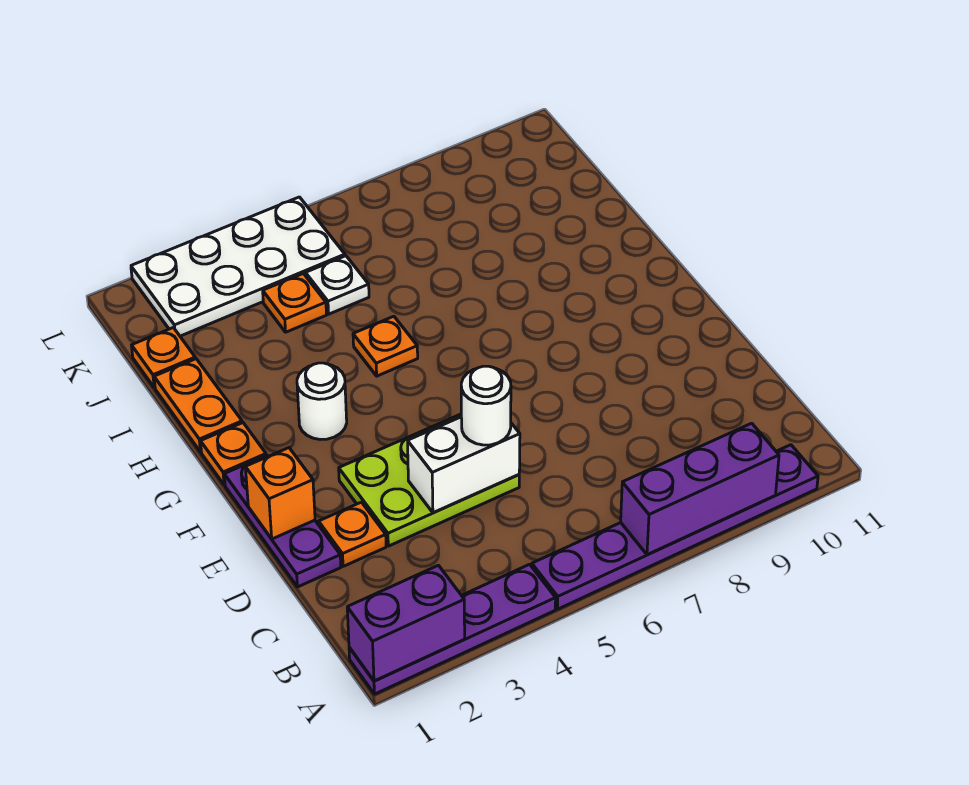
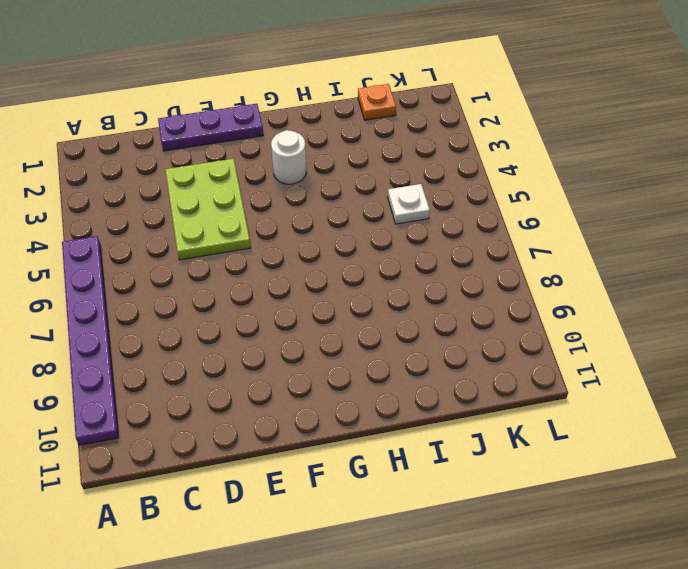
none -> purple plate A1:A4 level 1
none -> orange plate D2 level 1
none -> orange plate G1 level 1

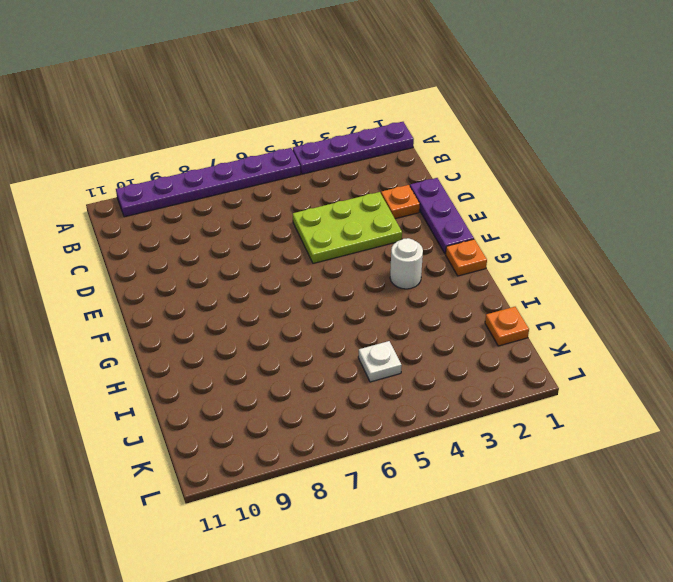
none -> orange plate H1:I1 level 1
none -> orange plate H5 level 1
none -> orange plate J4 level 1

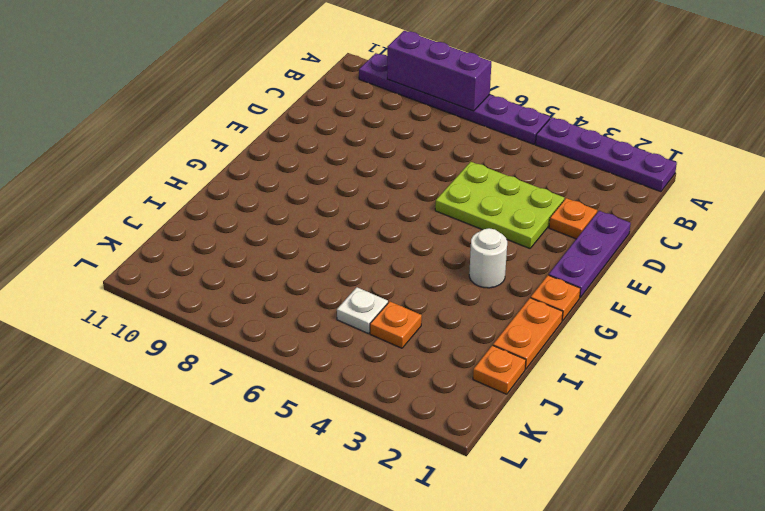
none -> orange plate H5 level 1
none -> white plate K2:L5 level 1
none -> purple brick A1:A2 level 2

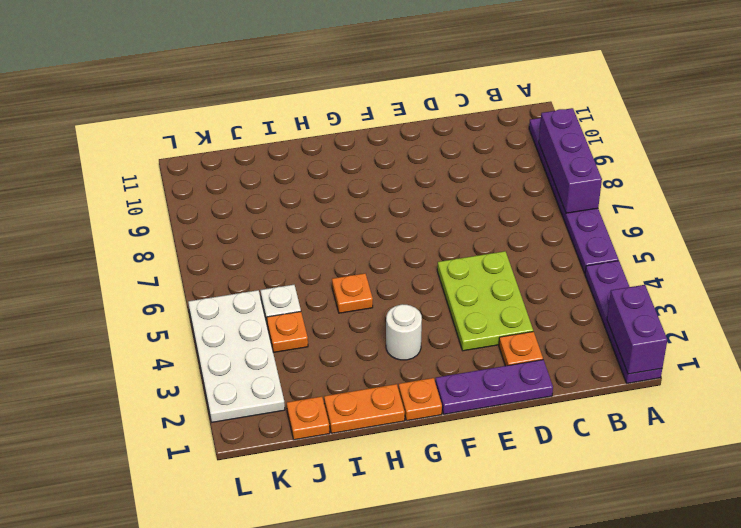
none -> white brick D4:D5 level 2
none -> orange brick E1 level 2
none -> white round brick D5 level 3

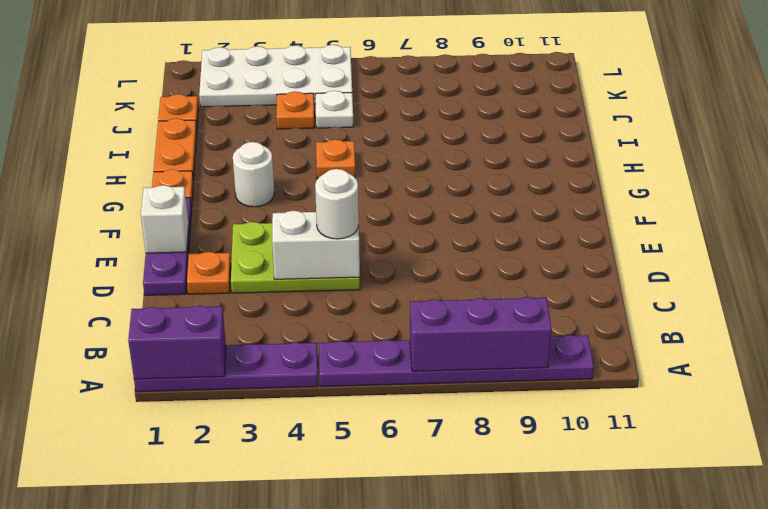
white brick E1 level 2 -> orange brick E1 level 2

